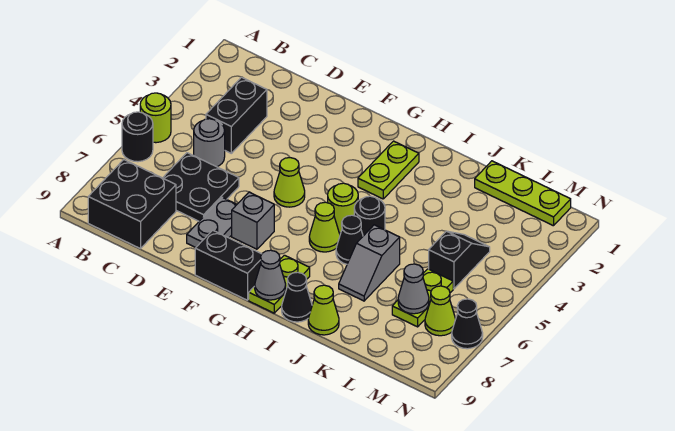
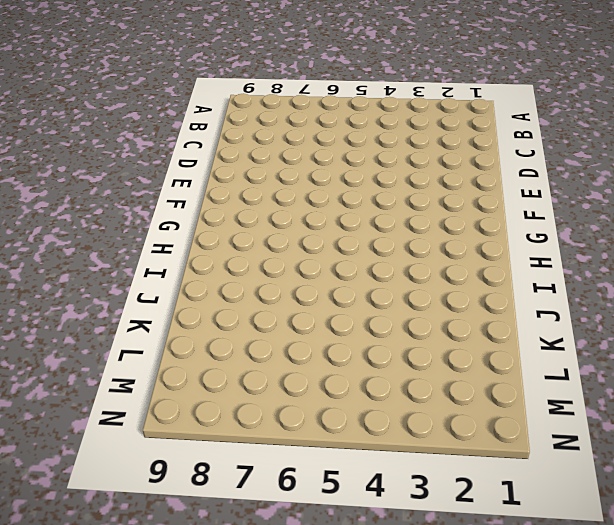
none -> lime round brick A5 level 1
none -> black round brick A6 level 1
none -> black brick B8:C9 level 1

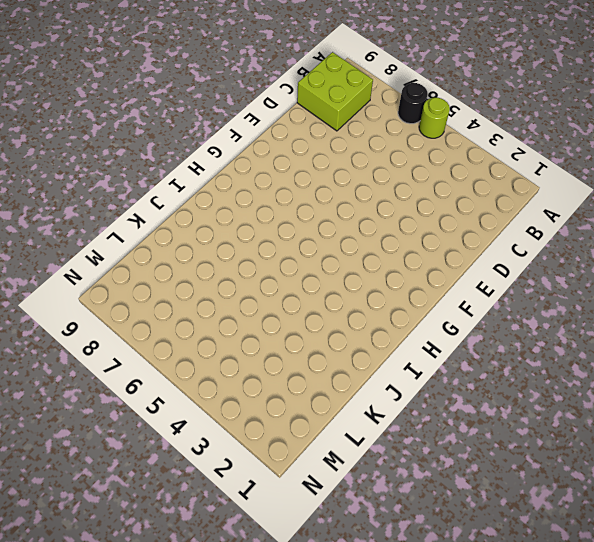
lime brick B8:C9 level 1 -> black brick B8:C9 level 1
none -> black brick C3:C4 level 1
none -> grey round brick C5 level 1
none -> black plate C6:D7 level 1

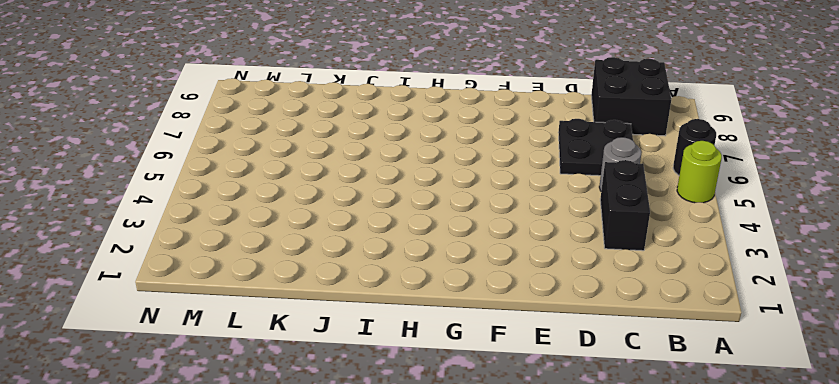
none -> grey plate E7:E8 level 1
none -> lime cone F5 level 1
none -> grey brick F7 level 1

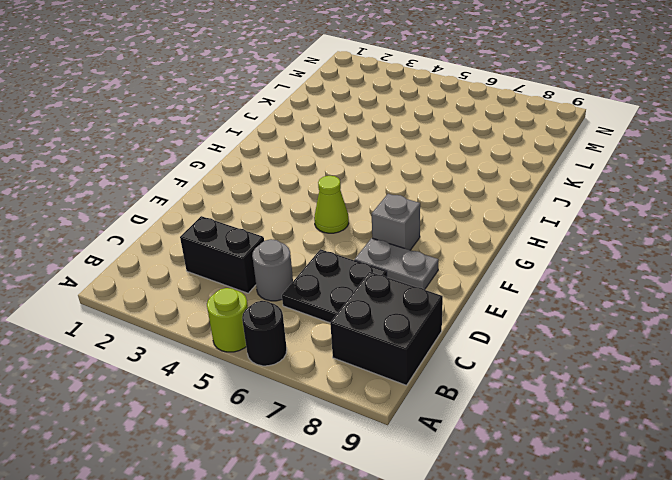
none -> black brick F9:G9 level 1
none -> lime plate H2:H3 level 1
none -> lime round brick H5 level 1

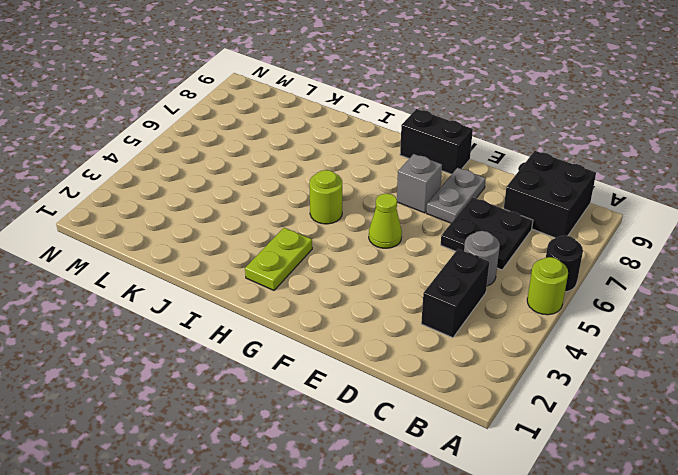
none -> lime cone H6 level 1
none -> lime plate H8:H9 level 1
none -> black round brick I5 level 1

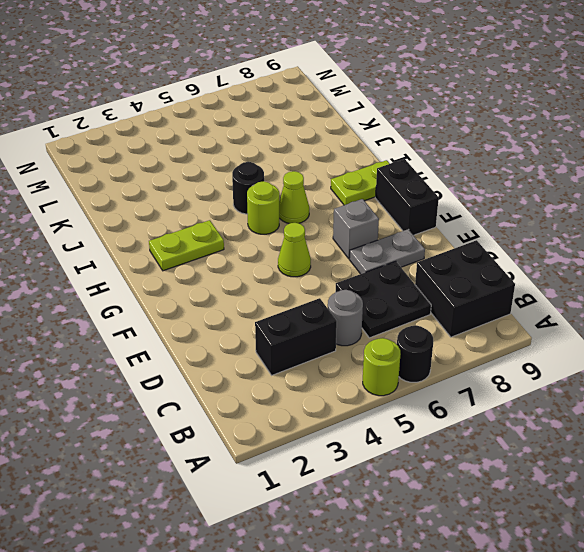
none -> black cone I6 level 1
none -> black cone I9 level 1
none -> grey slope J6:J7 level 1 top 6

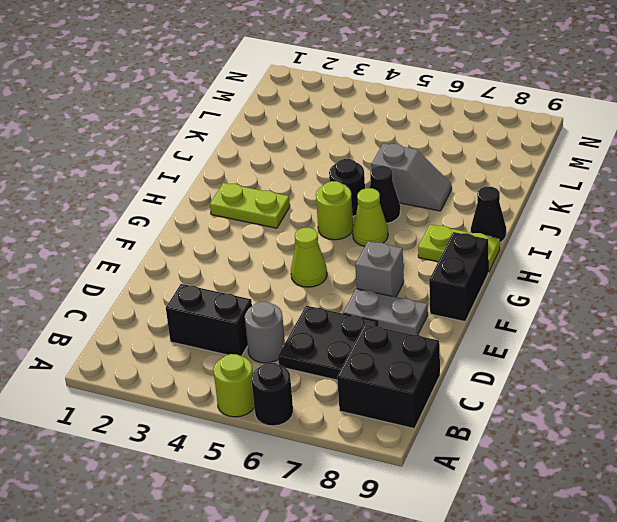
none -> lime cone J9 level 1
none -> lime plate K1:M1 level 1
none -> black slope L4:L5 level 1 top 5

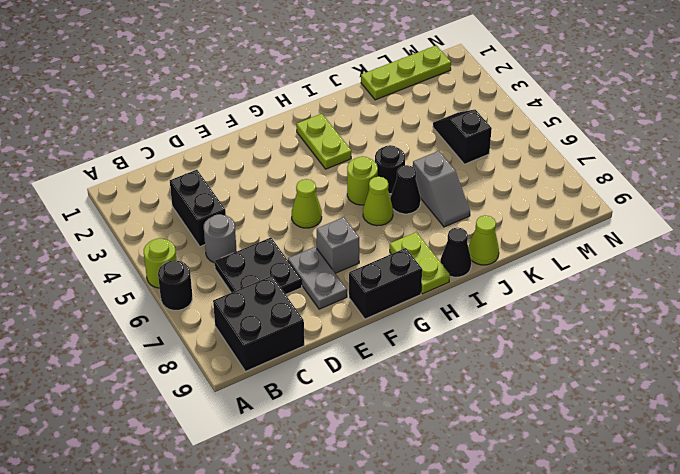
none -> lime plate L6:L7 level 1
none -> lime cone M7 level 1
none -> black cone N7 level 1

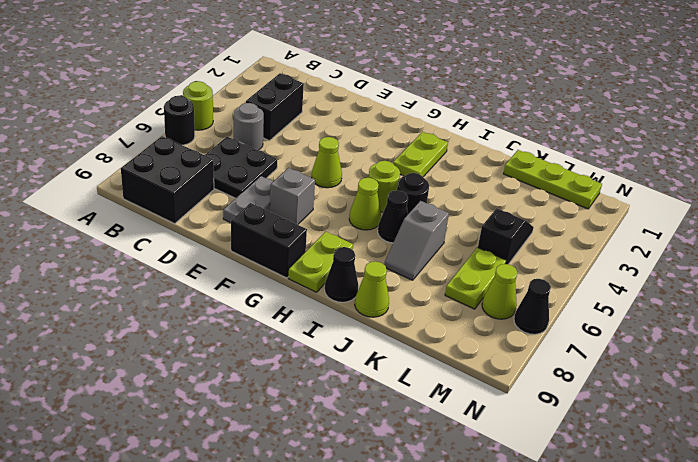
none -> grey cone H9 level 2
none -> grey cone L7 level 2

